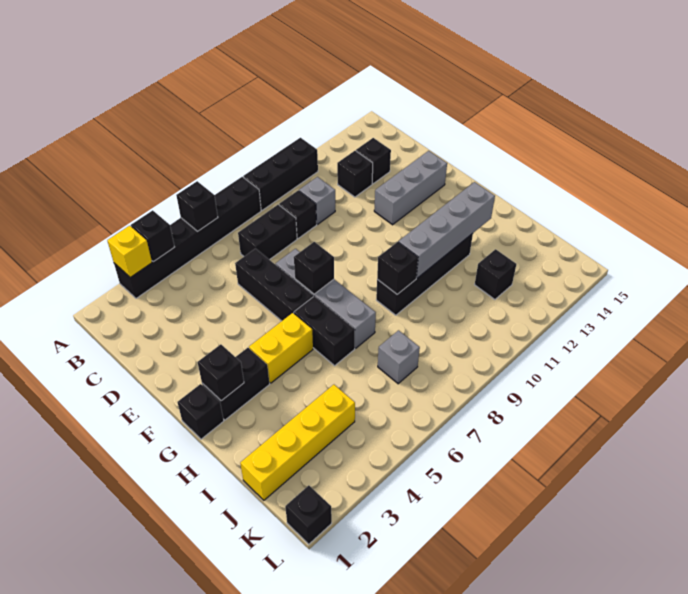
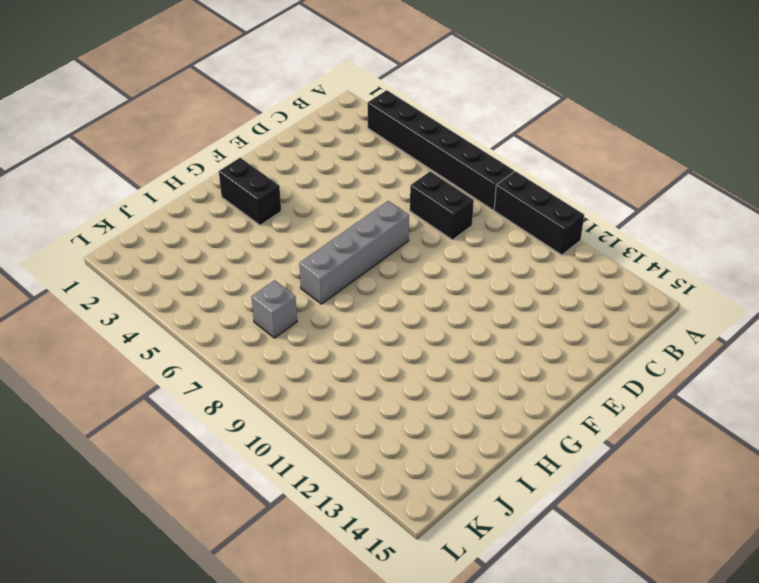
none -> black brick C9 level 1
none -> grey brick C10 level 1
none -> black brick C12 level 1

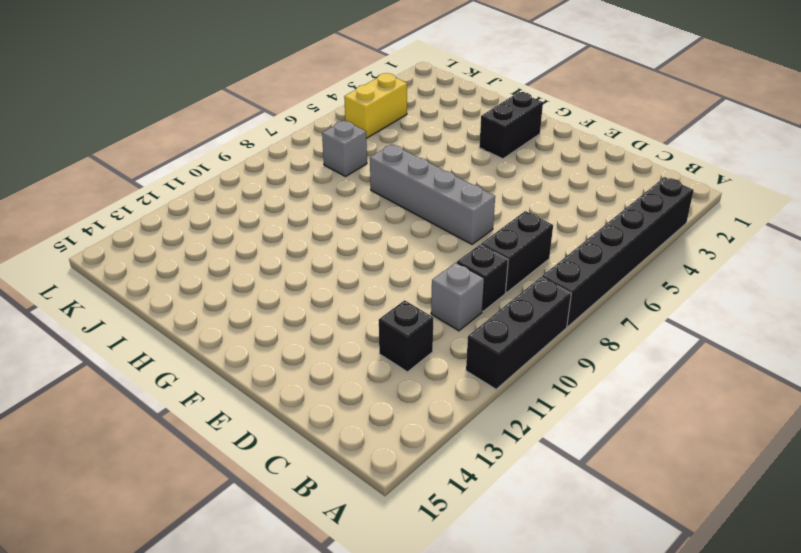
yellow brick K4:K5 level 1 -> yellow brick G4:G5 level 1
none -> black brick C13 level 1
none -> black brick D6:F6 level 1
none -> grey brick E12:E14 level 1

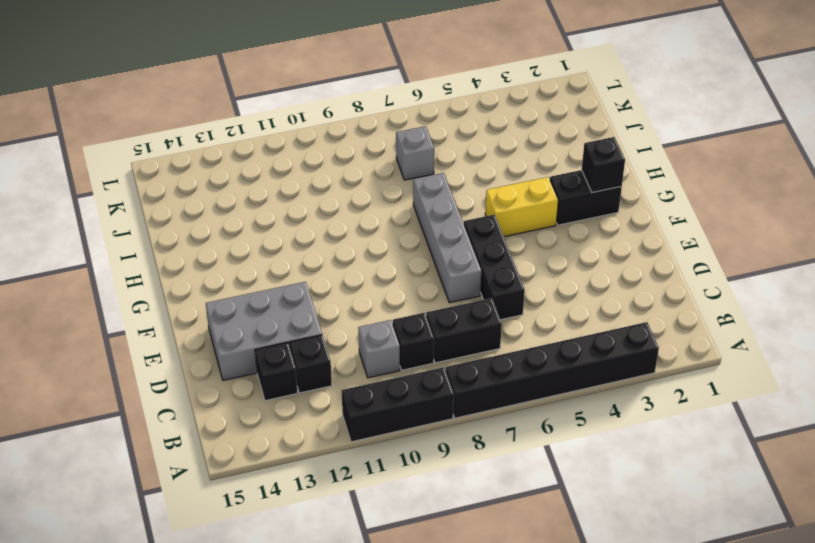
grey brick D12:E14 level 1 -> grey brick E12:E14 level 1
none -> black brick G1 level 1
none -> black brick G6:H6 level 1
none -> black brick H9:H12 level 1

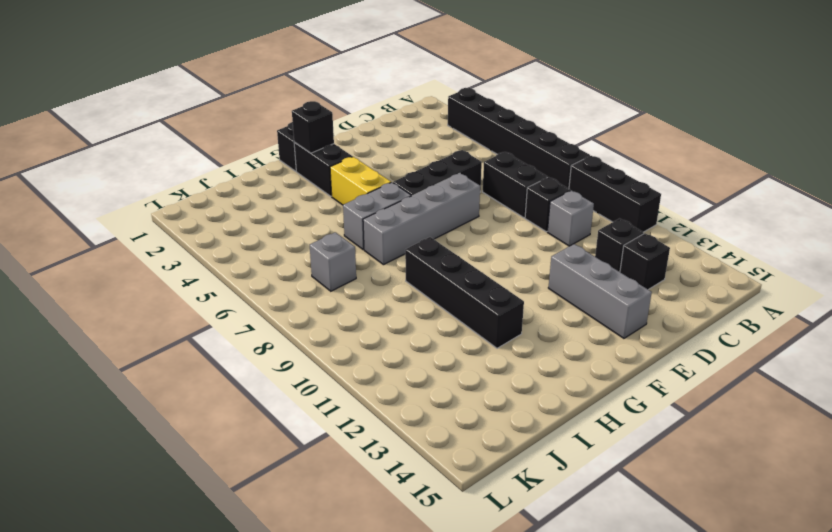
grey brick G6:H6 level 1 -> black brick G6:H6 level 1
none -> yellow brick J1:J4 level 1
none -> black brick J12 level 1
none -> black brick L1 level 1

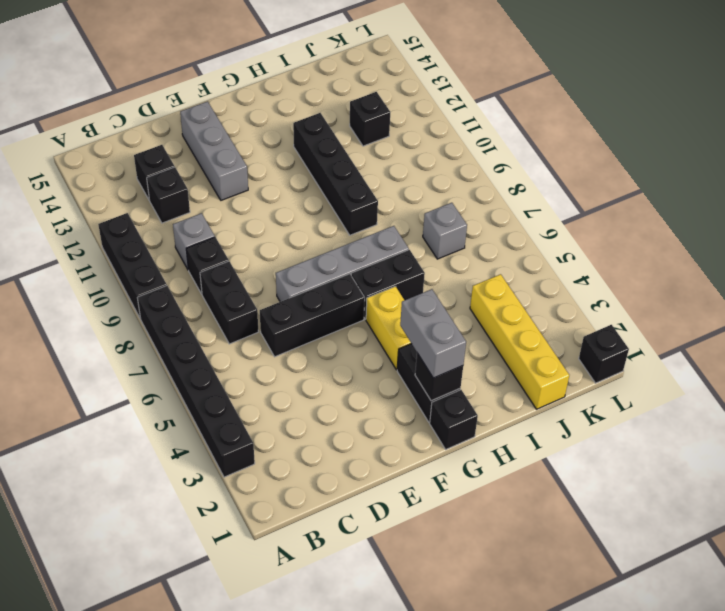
grey brick G2:G3 level 3 -> none
none -> yellow brick A3 level 2
none -> black brick A4 level 2
none -> black brick A6 level 2

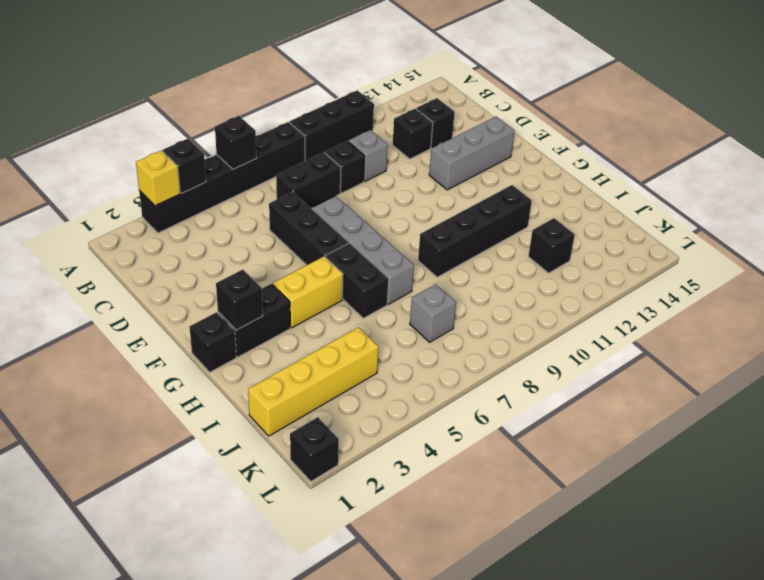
none -> black brick F7 level 2
none -> black brick H9 level 2
none -> grey brick H10:H13 level 2

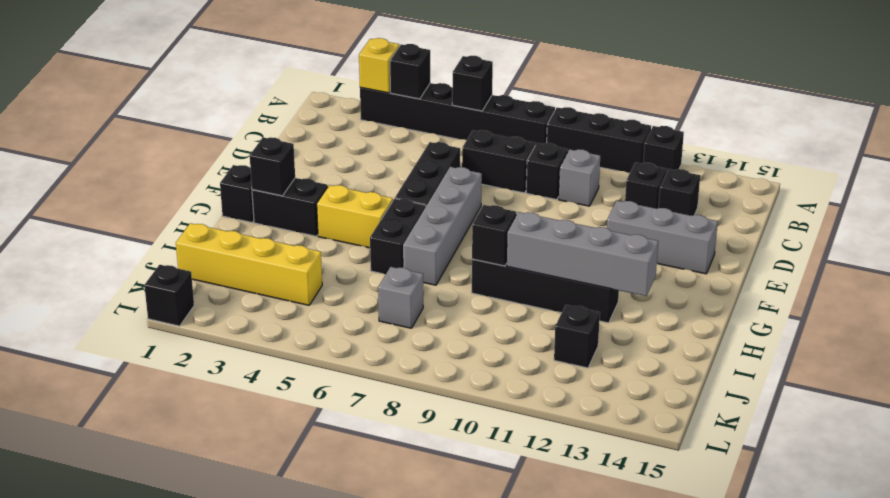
black brick A12 level 1 -> black brick F7 level 2

